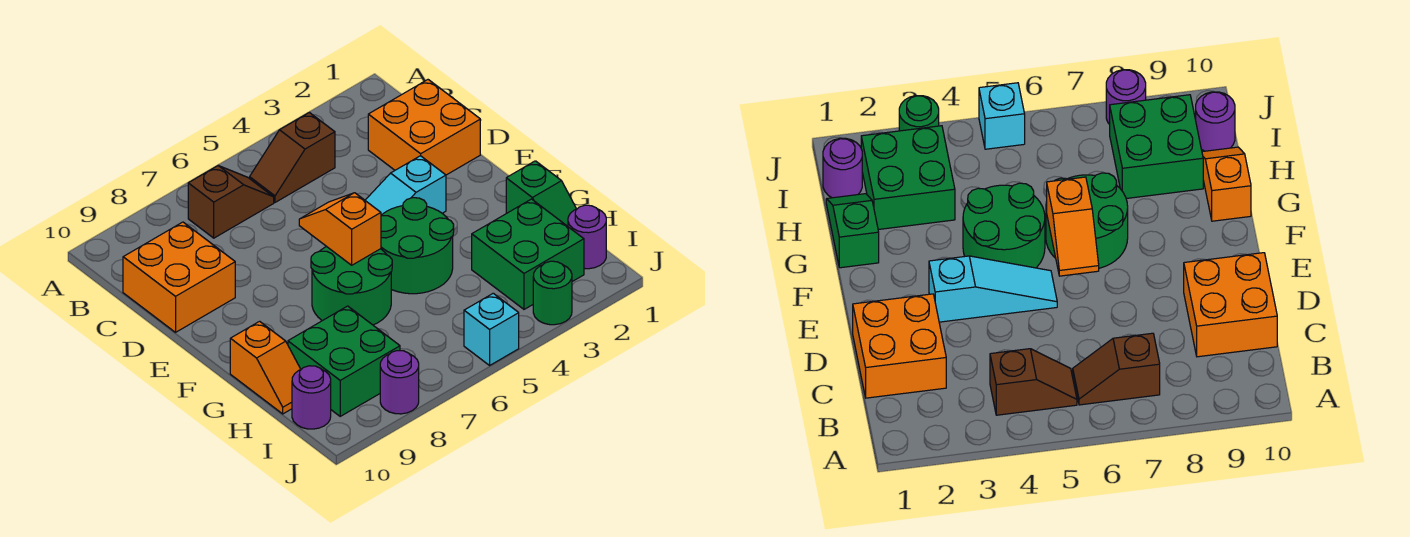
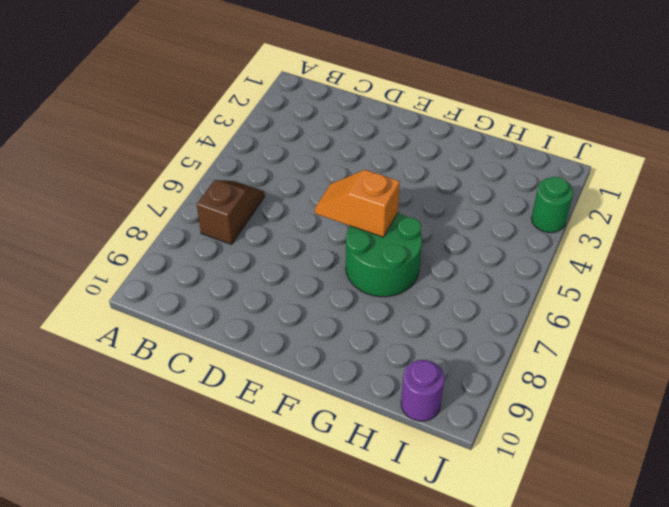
none -> brown slope B4:B5 level 1 top 4
none -> orange brick C1:D2 level 1
none -> orange brick C9:D10 level 1

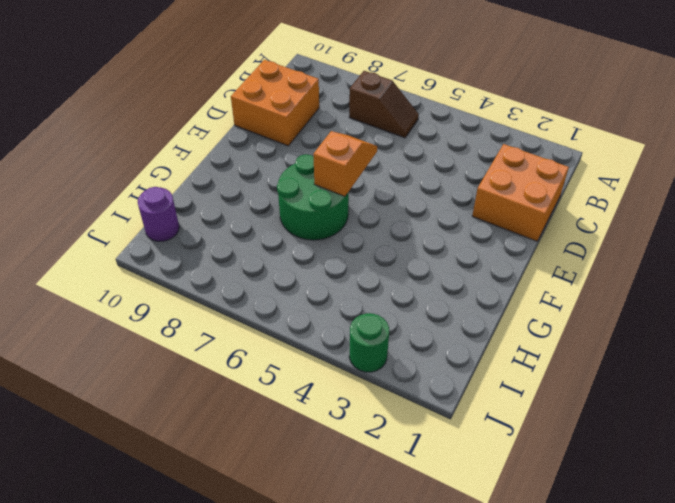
none -> brown slope B4:B5 level 1 top 4
none -> cyan slope E3:E5 level 1 top 3
none -> green round brick F4:G5 level 1

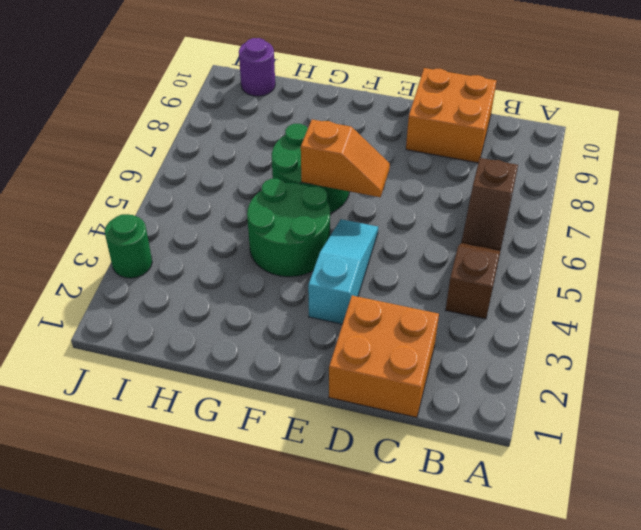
none -> green slope G1:H1 level 1 top G
none -> orange slope G10:H10 level 1 top G
none -> green brick H2:I3 level 1

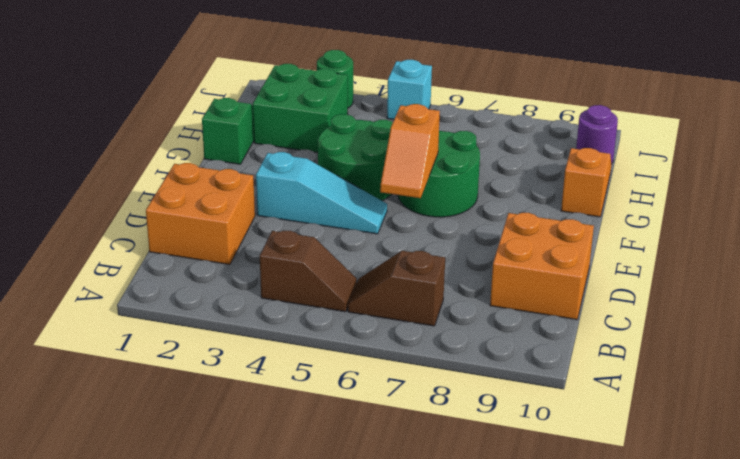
none -> green brick H8:I9 level 1
none -> purple round brick I1 level 1
none -> purple round brick J8 level 1

